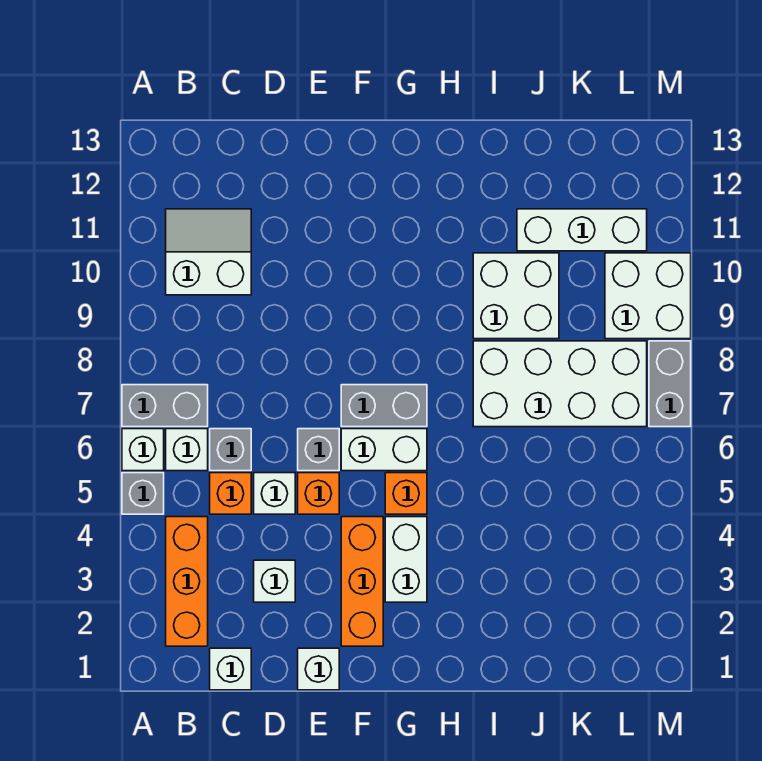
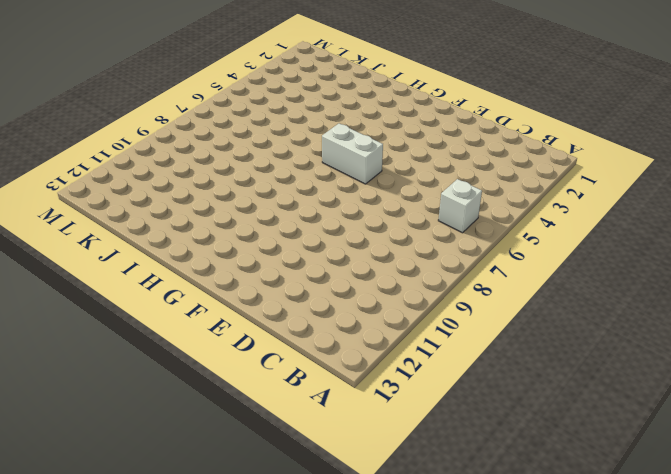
none -> grey brick A5 level 1
none -> white brick A6 level 1
none -> grey brick A7:B7 level 1

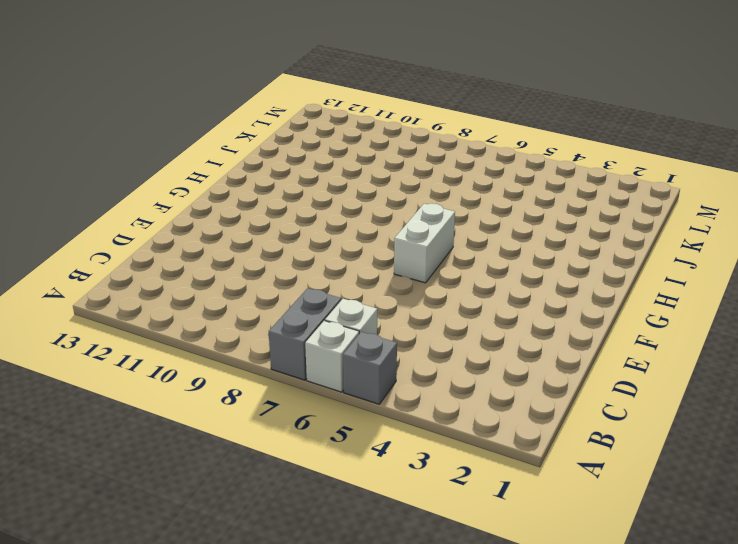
none -> orange brick B2:B4 level 1
none -> white slope B10:C11 level 1 top 10
none -> white brick C1 level 1

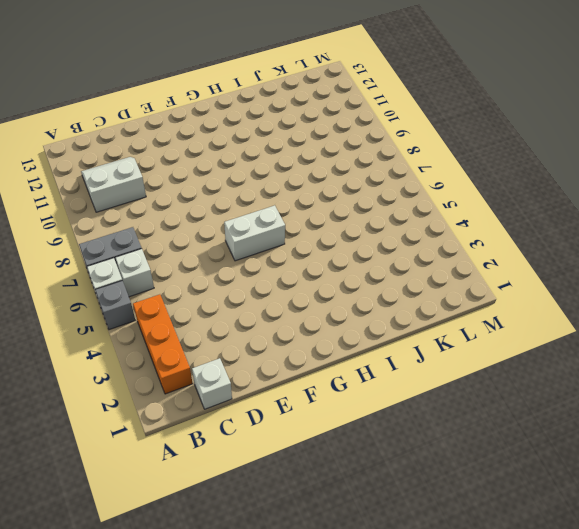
none -> orange brick C5 level 1
none -> grey brick C6 level 1
none -> white brick D3 level 1

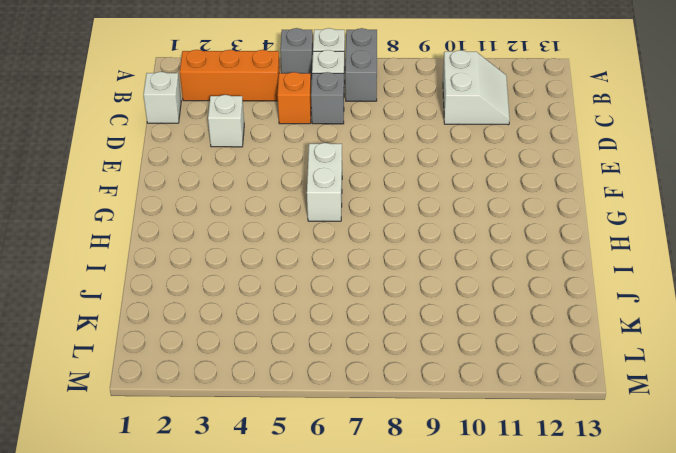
none -> white brick D5 level 1
none -> white brick E1 level 1
none -> orange brick E5 level 1

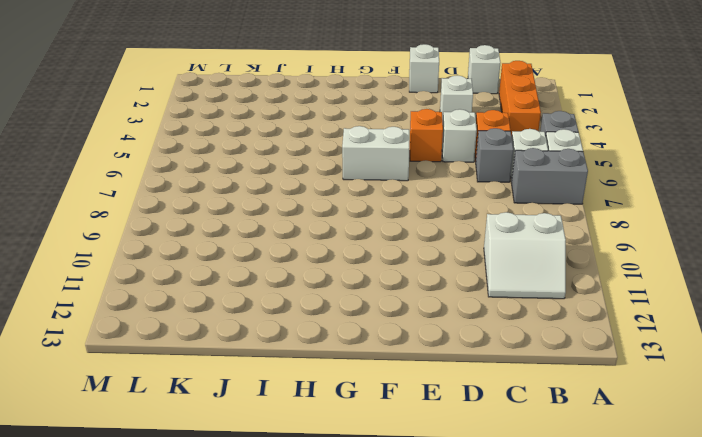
none -> grey brick E6 level 1
none -> orange brick F2:F4 level 1
none -> grey brick F7:G7 level 1

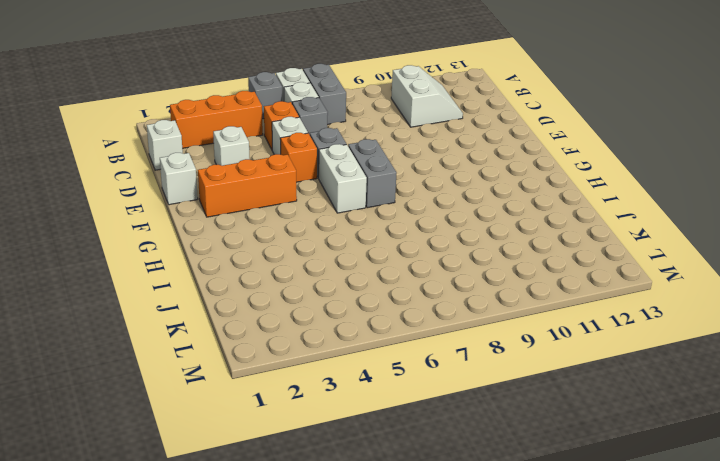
none -> white brick G3:G4 level 1
none -> orange brick G5 level 1
none -> white brick I7:L8 level 1

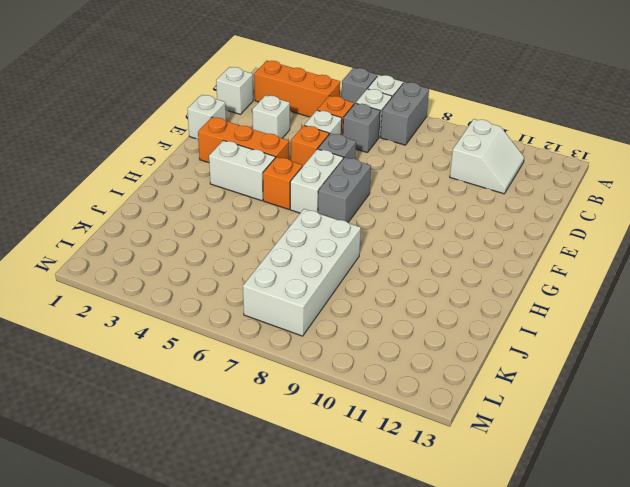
none -> white brick I9:J10 level 1
none -> white brick J11:L11 level 1
none -> white brick L9:M10 level 1

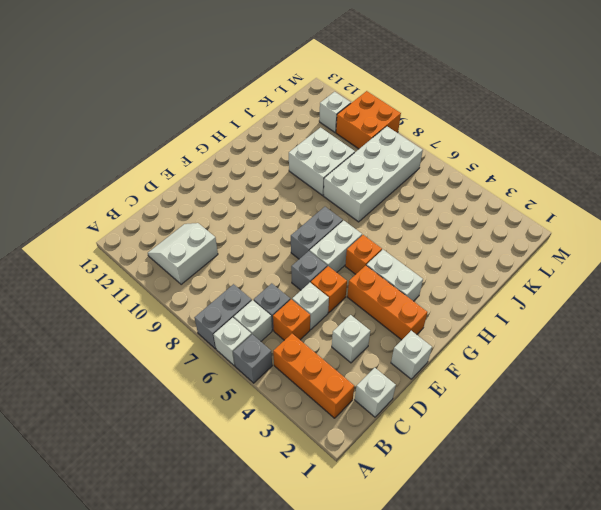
orange brick L9:M10 level 1 -> white brick L9:M10 level 1
white brick L11 level 1 -> white brick J11:L11 level 1
none -> grey brick M7:M8 level 1

